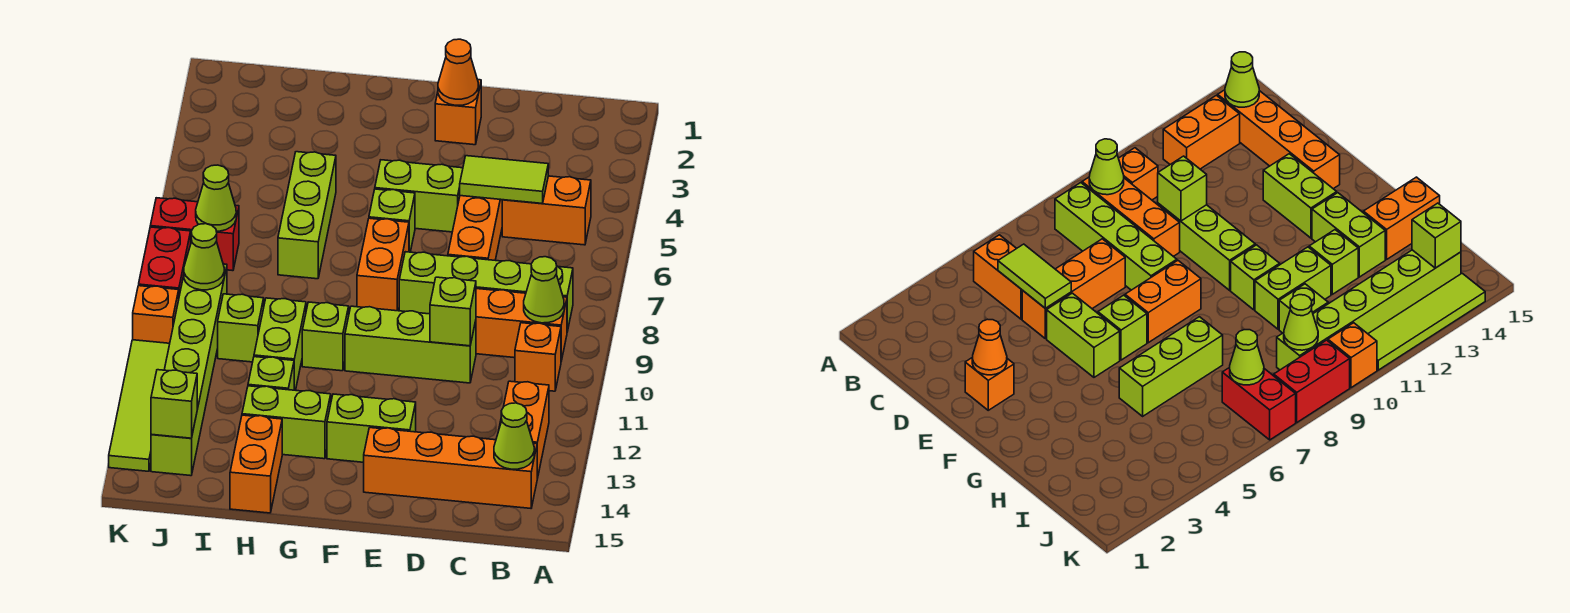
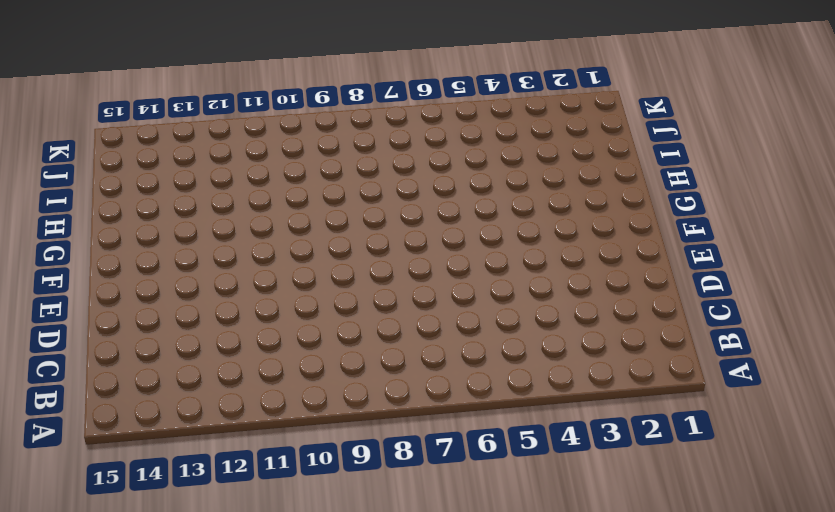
none -> orange brick B5:C5 level 1
none -> lime brick B8:E8 level 1
none -> orange brick B9:D9 level 1
none -> orange brick B10 level 1

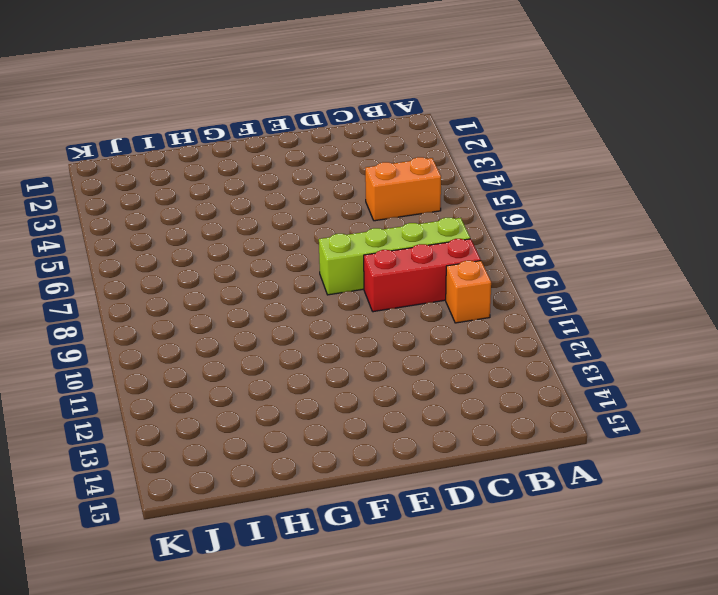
red brick B9:D9 level 1 -> orange brick B9:D9 level 1
none -> orange brick B12:B13 level 1
none -> orange brick B14:E14 level 1
none -> orange brick D5:D7 level 1
none -> lime brick D10:F10 level 1

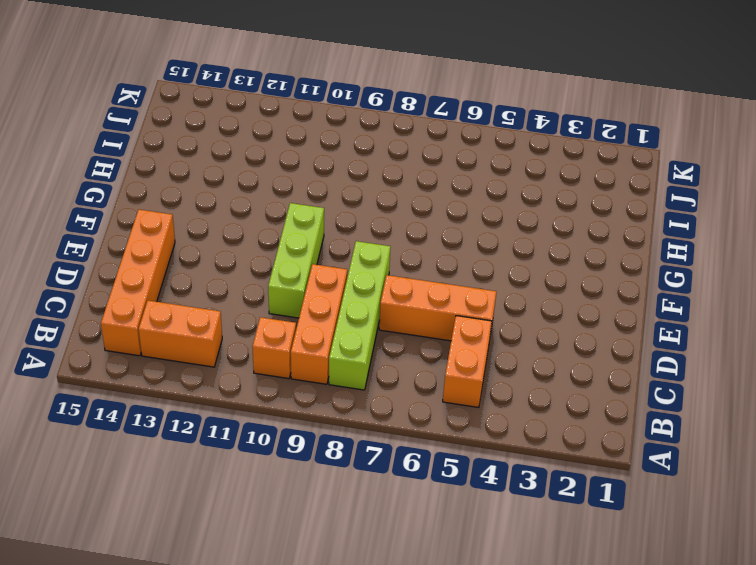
none -> orange brick E2 level 1
none -> lime brick E5:F5 level 1
none -> lime brick E13:F13 level 1
none -> lime brick F6 level 1

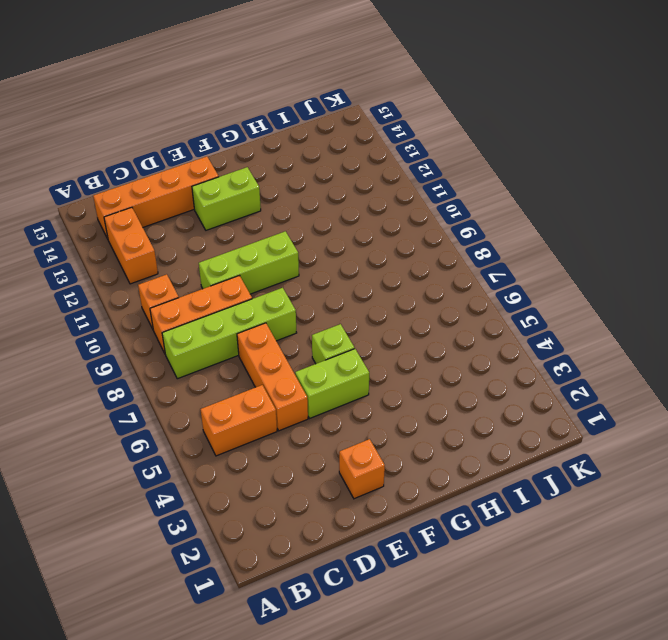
none -> orange brick F7:F8 level 1
none -> lime brick G10 level 1
none -> lime brick G13:H13 level 1
none -> lime brick H5:H7 level 1

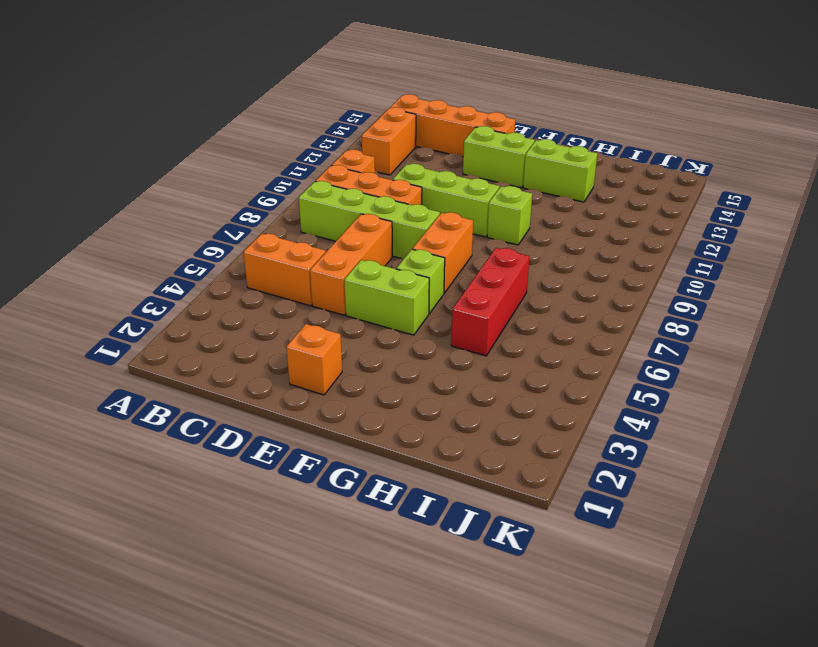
red brick H5:H7 level 1 -> lime brick H5:H7 level 1
none -> lime brick H10:H11 level 1
none -> lime brick H12 level 1
none -> orange brick H14:H15 level 1
none -> lime brick I10 level 1

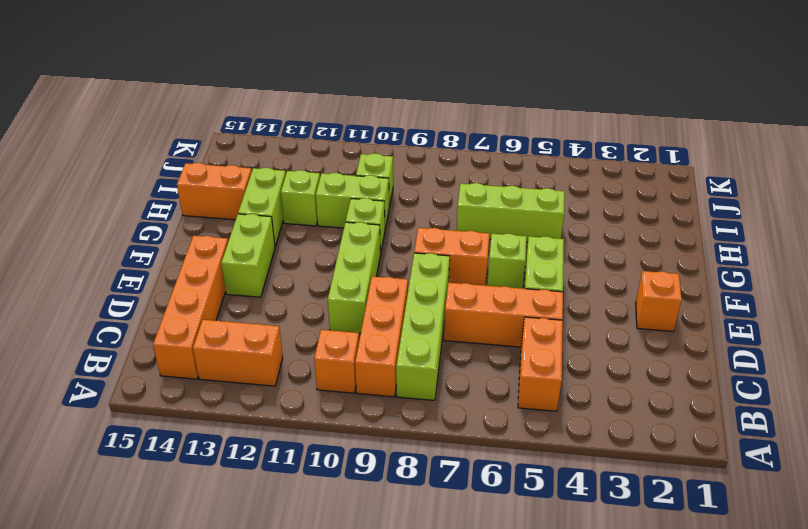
none -> red brick J7:K7 level 1
none -> lime brick J9:J14 level 1
none -> red brick K8:K9 level 1
none -> orange brick K10 level 1

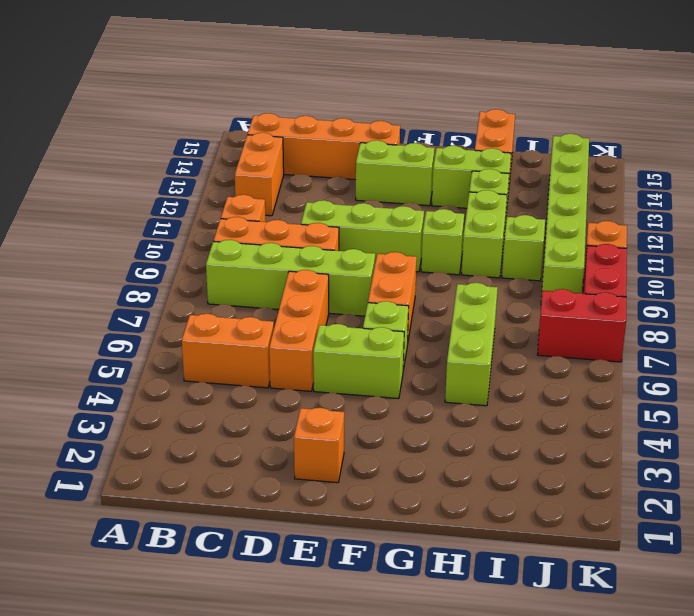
none -> lime tile K11:K14 level 1
none -> lime cone B9 level 2
none -> lime cone B14 level 2
none -> lime tile C5:D5 level 2

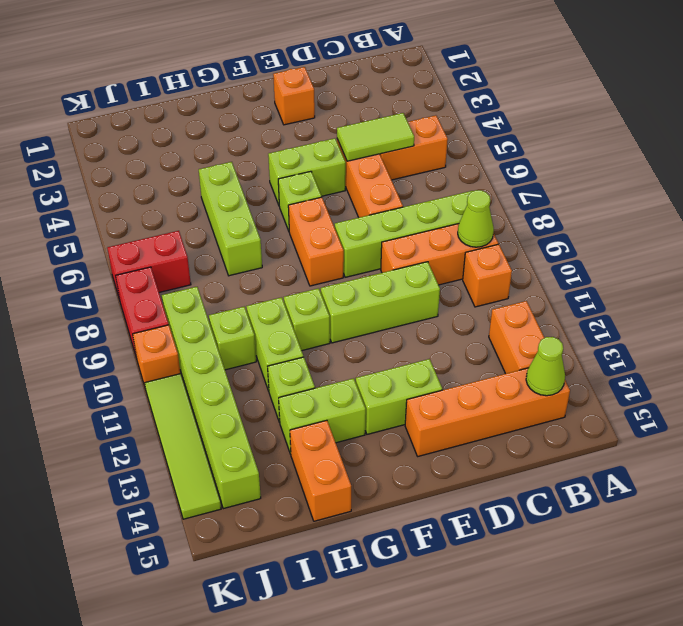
none -> lime brick D10 level 2
none -> orange cone E2 level 2
none -> lime cone J7 level 2
none -> lime cone J9 level 2

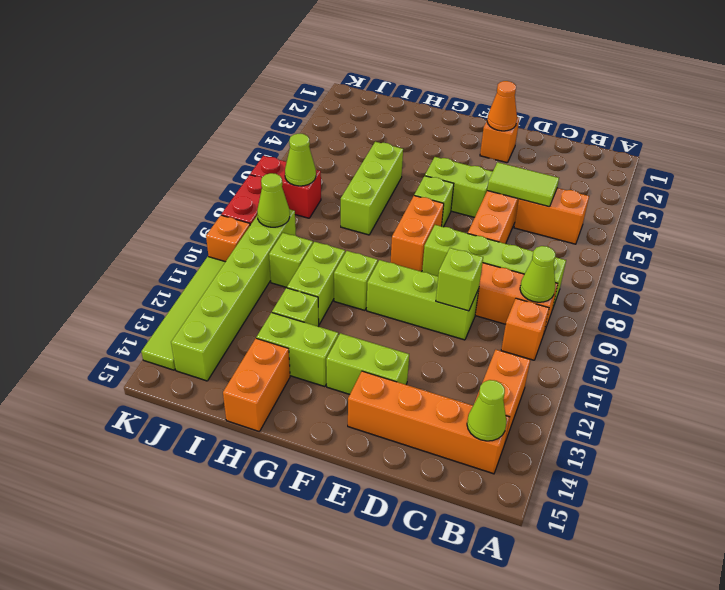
none -> lime brick J14 level 2

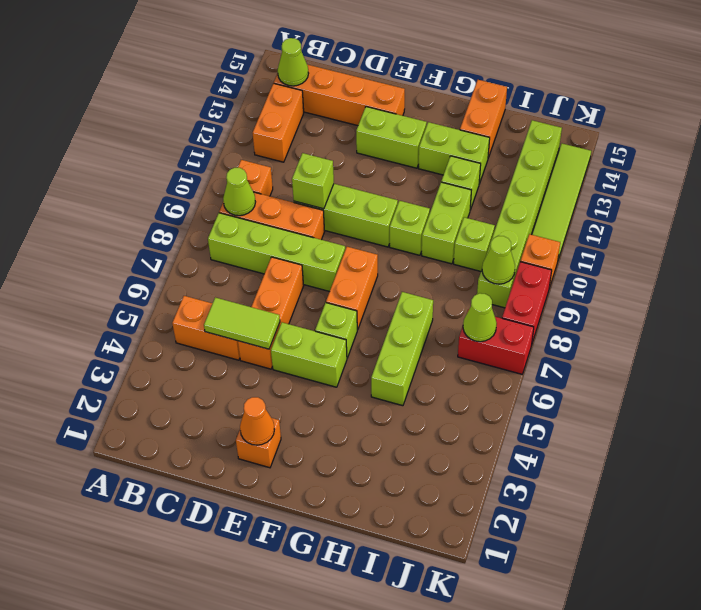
none -> lime brick J14 level 2

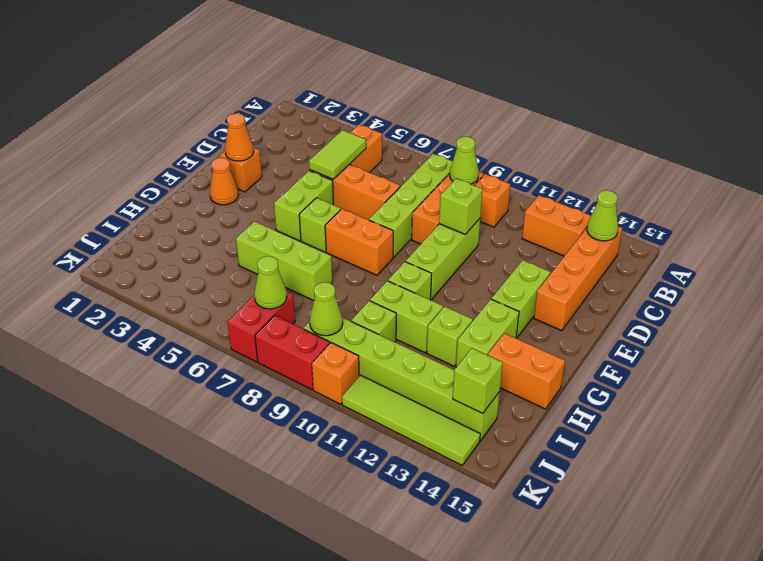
orange cone F2 level 1 -> none

